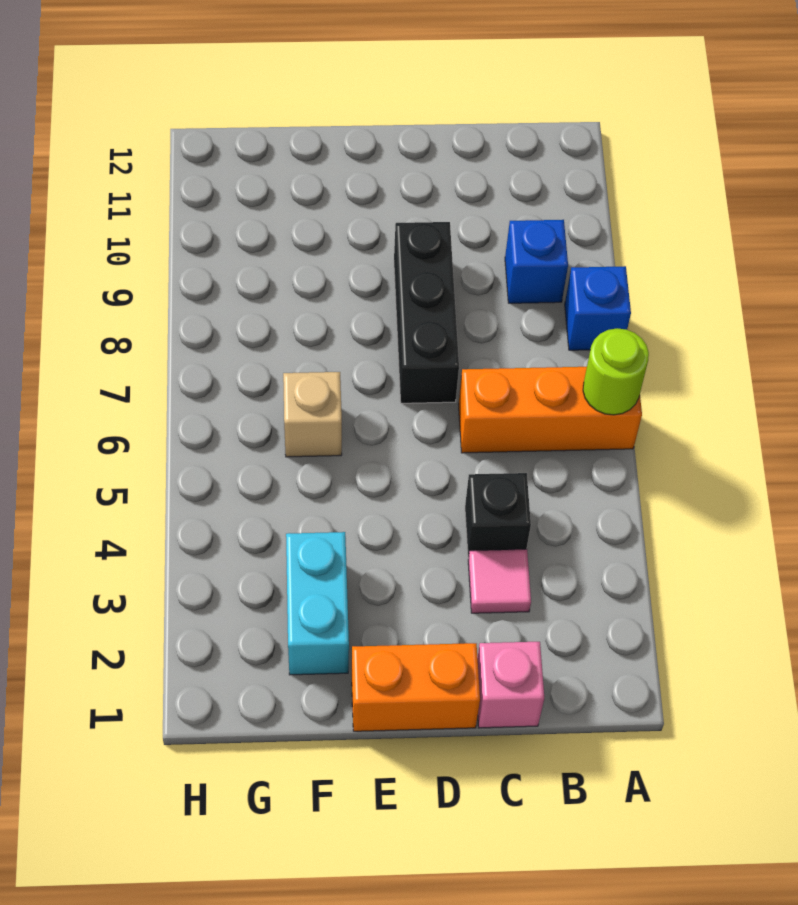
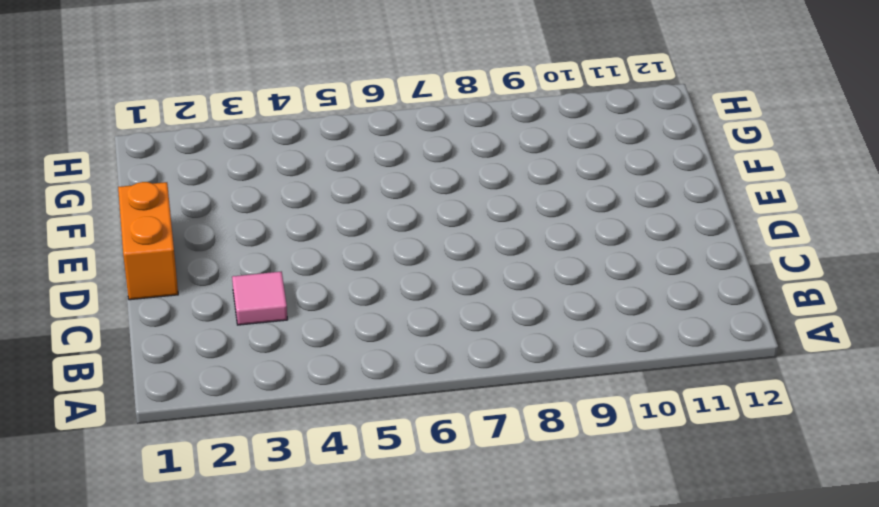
none -> orange brick A6:C6 level 1
none -> blue brick A8 level 1

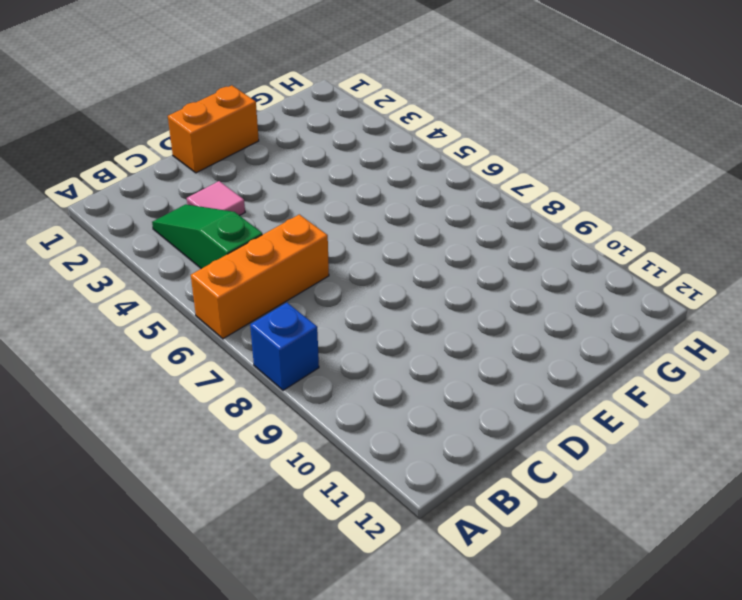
green slope B3:B5 level 1 top 5 -> none
none -> blue brick B9 level 1
none -> pink brick C1 level 1

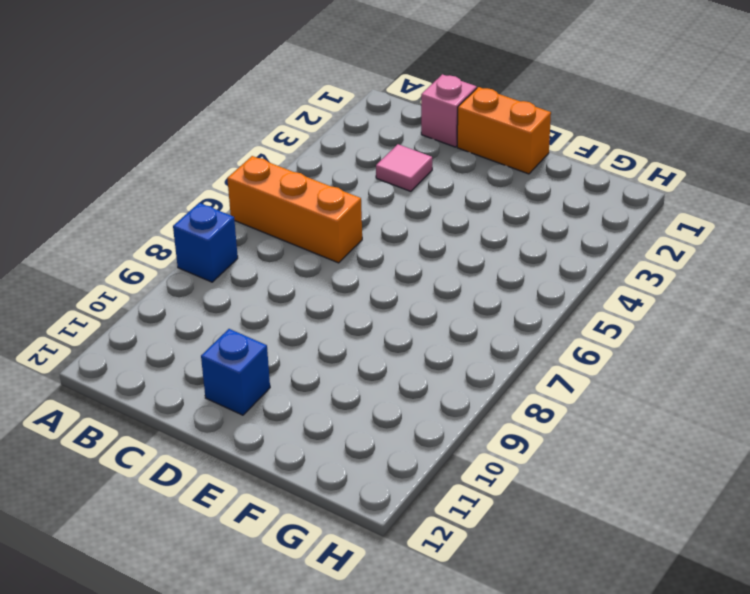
blue brick D11 level 1 -> blue brick B9 level 1
none -> black brick C4 level 1
none -> black brick D7:D9 level 1

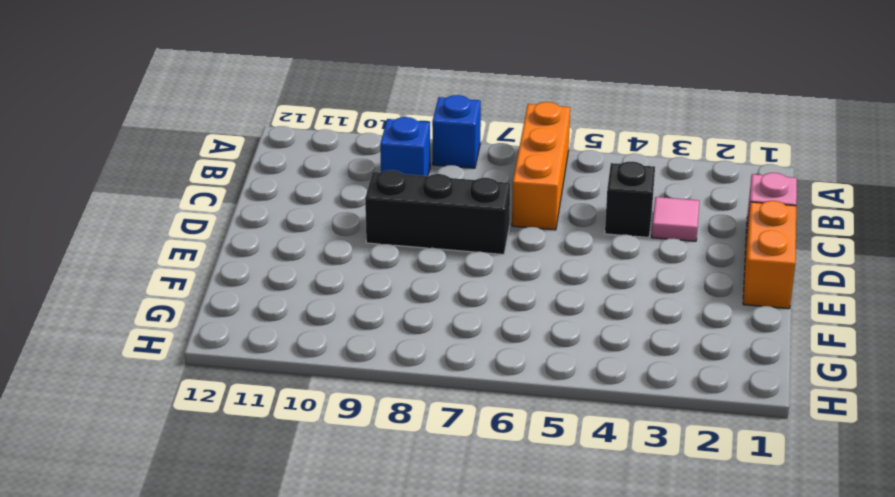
none -> cyan brick F2:F3 level 1
none -> tan brick F6 level 1

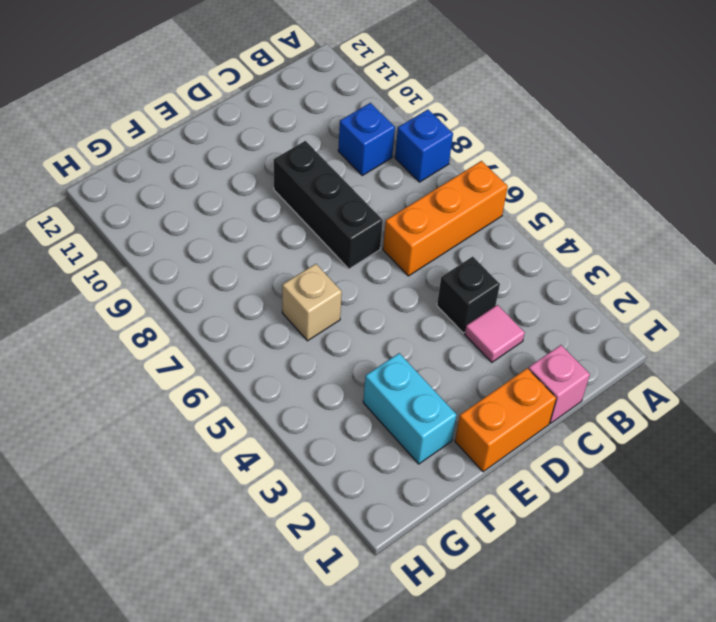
none -> lime round brick A6 level 2

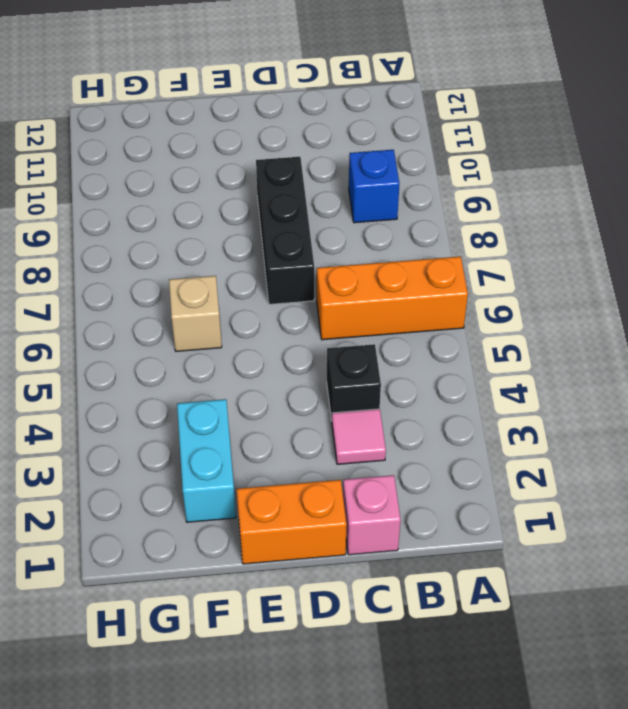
none -> blue brick A8 level 1
none -> lime round brick A6 level 2

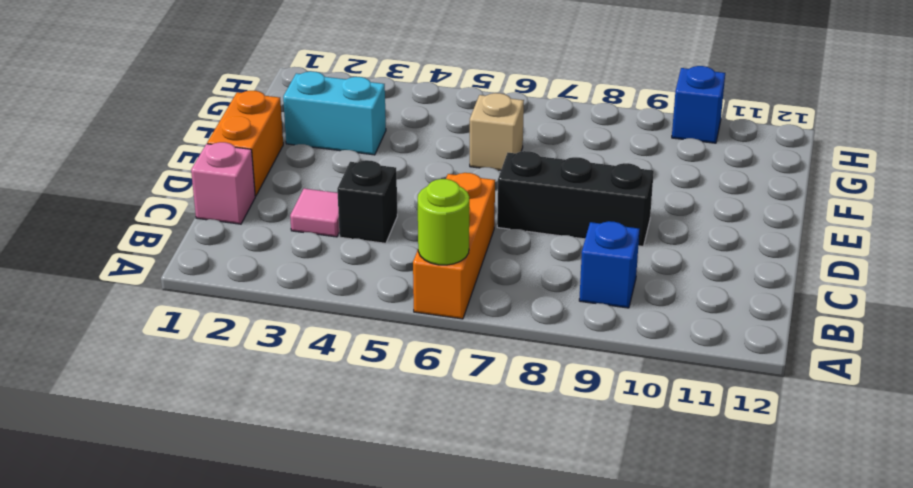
blue brick H10 level 1 -> blue brick A8 level 1

